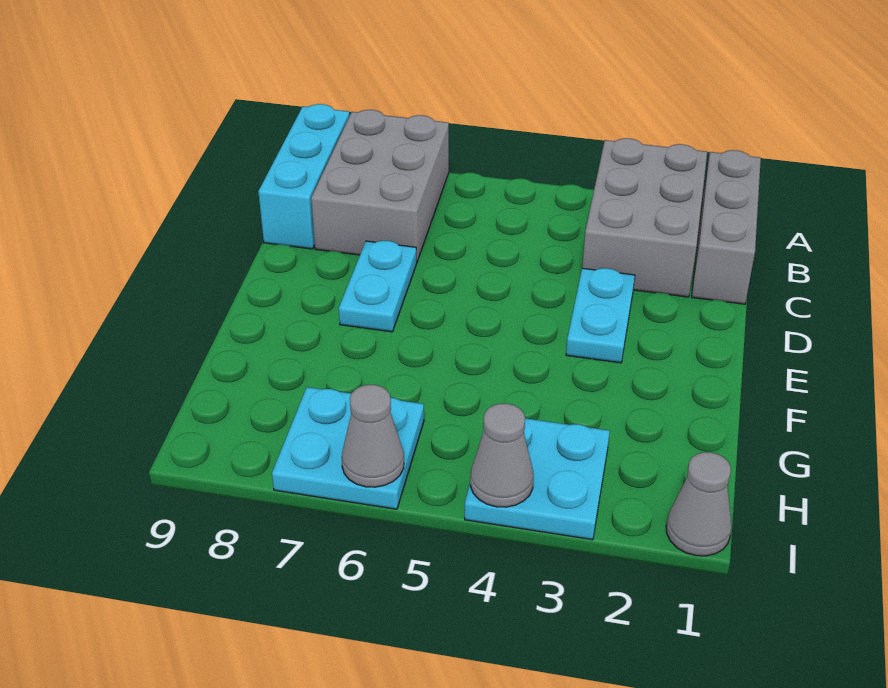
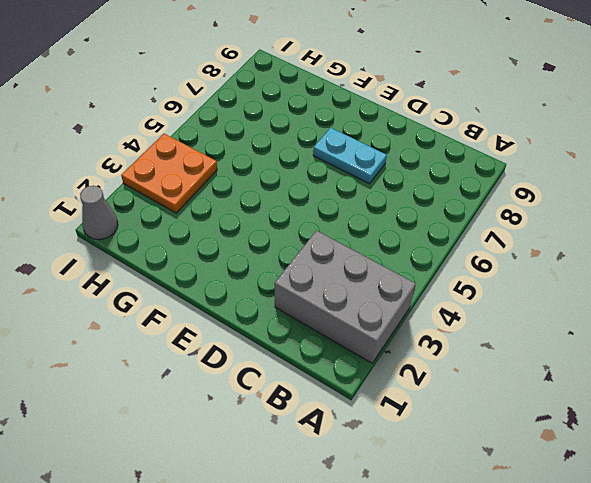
orange plate H3:I4 level 1 -> cyan plate H3:I4 level 1
none -> grey brick A1:C1 level 1
none -> grey brick A7:C8 level 1

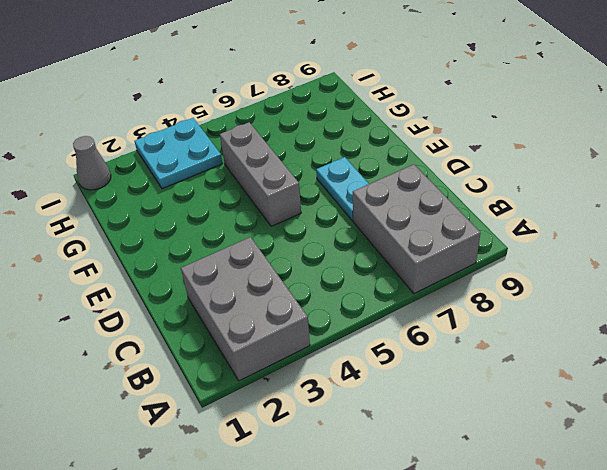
grey brick E5:G5 level 1 -> grey brick A1:C1 level 1
none -> cyan brick A9:C9 level 1
none -> cyan plate D3:E3 level 1

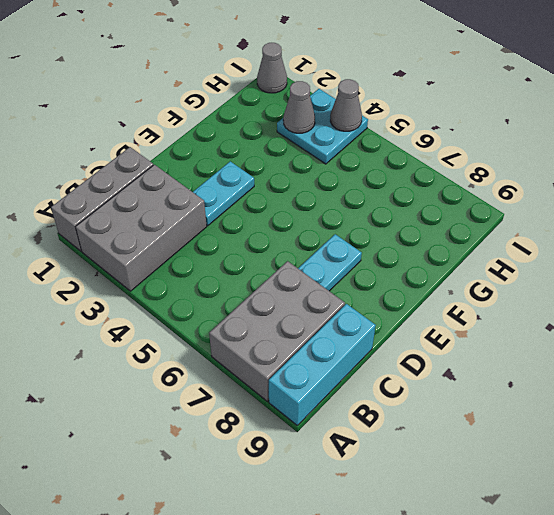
grey cone H3 level 2 -> grey cone I6 level 2
none -> cyan plate H6:I7 level 1

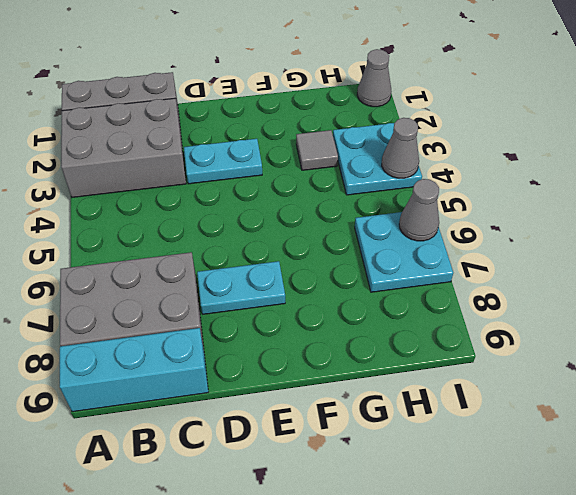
grey tile G3 level 1 -> none

